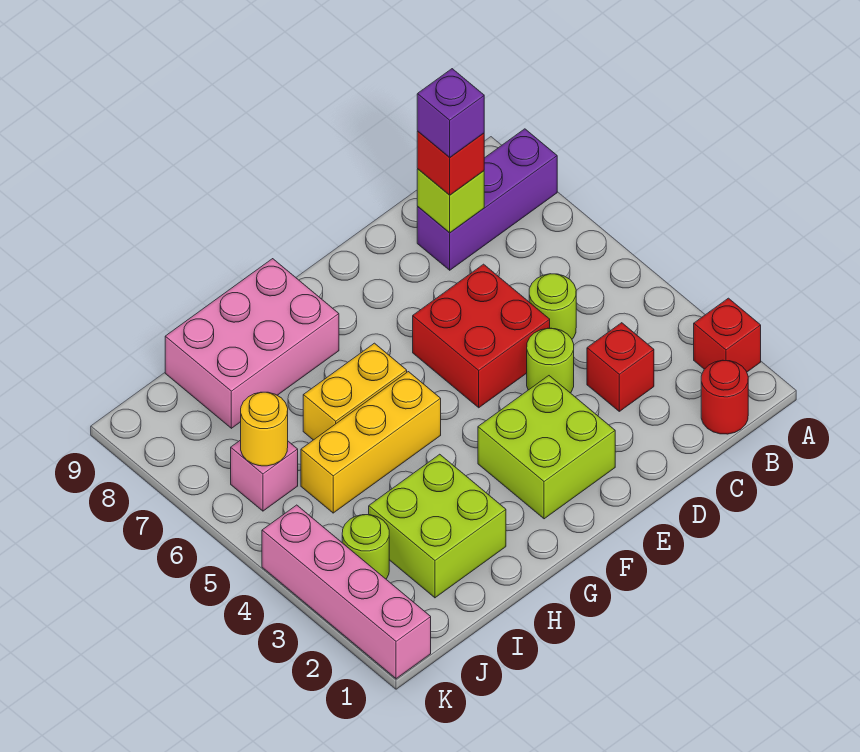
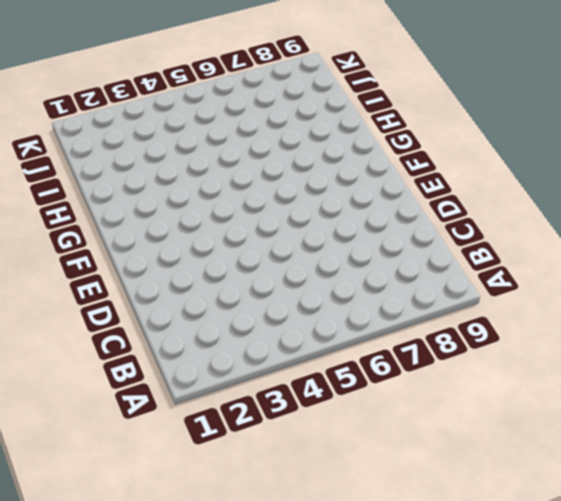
none -> red brick A2 level 1
none -> purple brick A8:C8 level 1
none -> red round brick B1 level 1

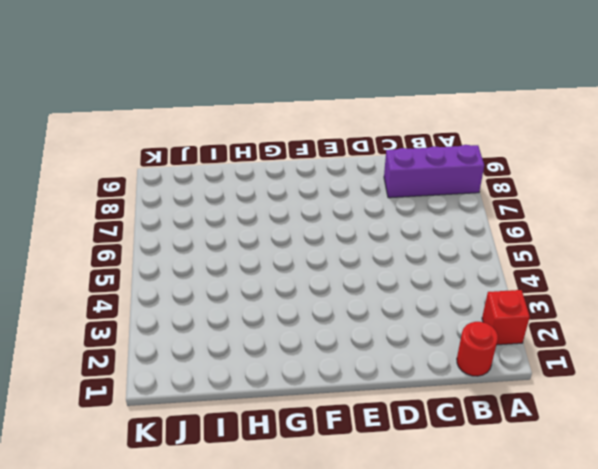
none -> red brick C3 level 1
none -> lime round brick C5 level 1
none -> lime round brick D4 level 1

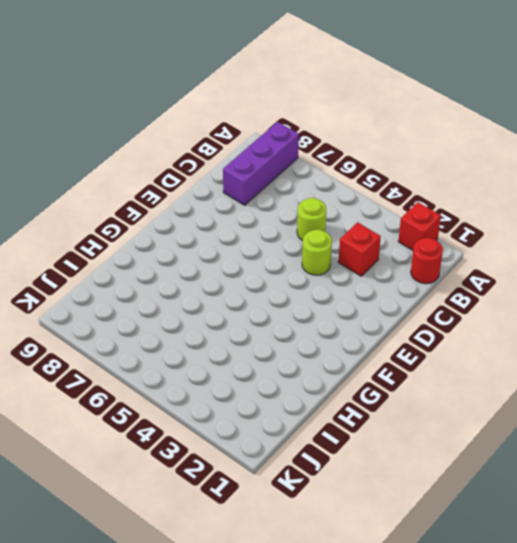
none -> red brick D5:E6 level 1
none -> lime brick E2:F3 level 1
none -> yellow brick G5:I5 level 1

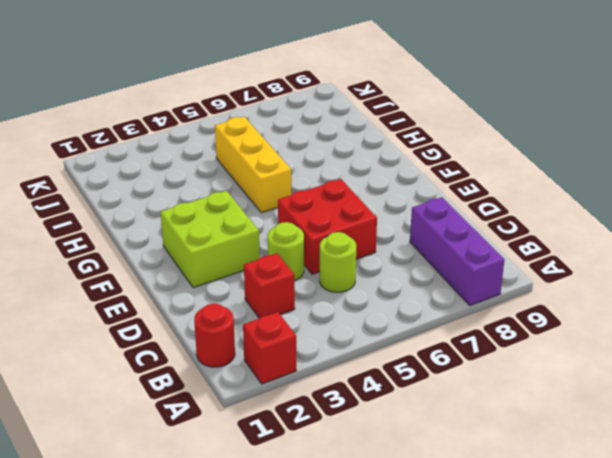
none -> yellow brick G6:H6 level 1
none -> pink brick G8:I9 level 1
none -> lime brick H2:I3 level 1

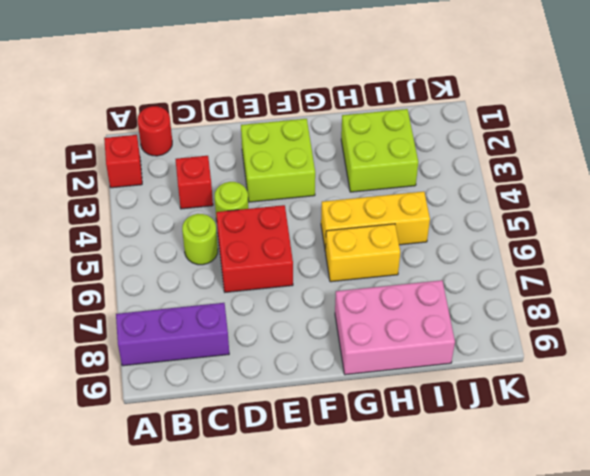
none -> lime round brick J3 level 1
none -> pink brick J6 level 1
none -> pink brick K1:K4 level 1

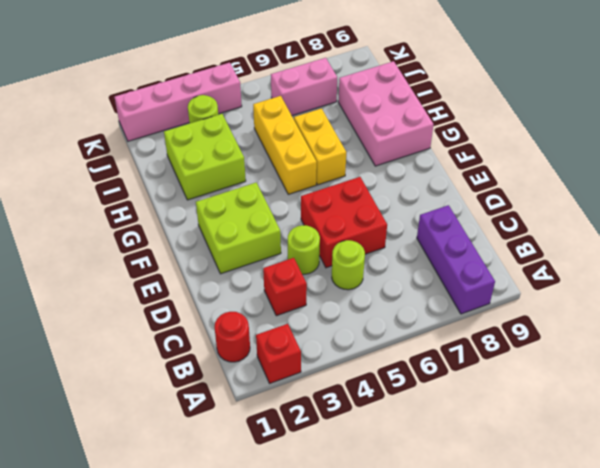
pink brick J6:J7 level 1 -> pink brick J6 level 1
none -> lime brick C8 level 2
none -> yellow round brick J6 level 2
none -> red brick C8 level 3

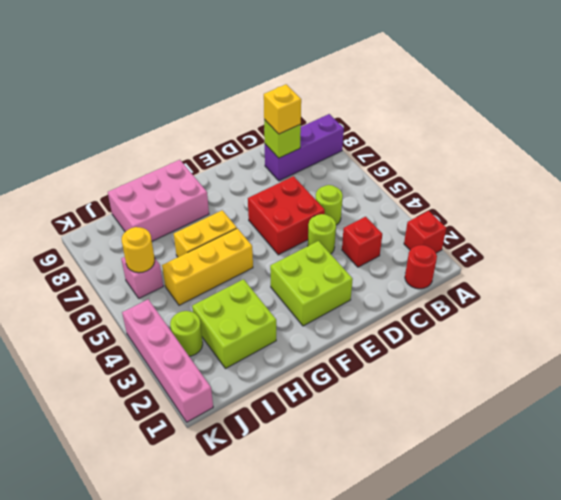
yellow brick C8 level 3 -> red brick C8 level 3
none -> purple brick C8 level 4

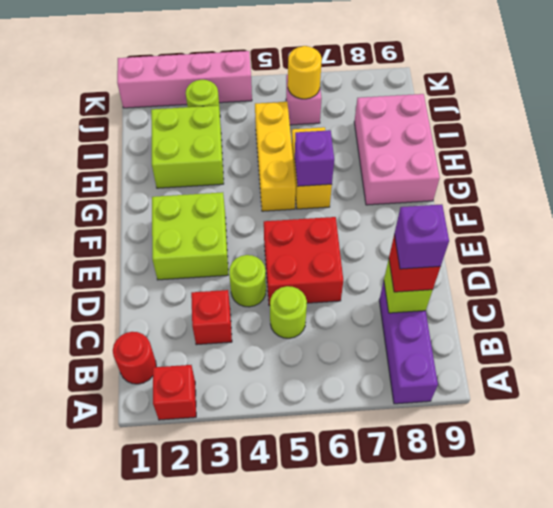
purple brick G6 level 2 -> none

